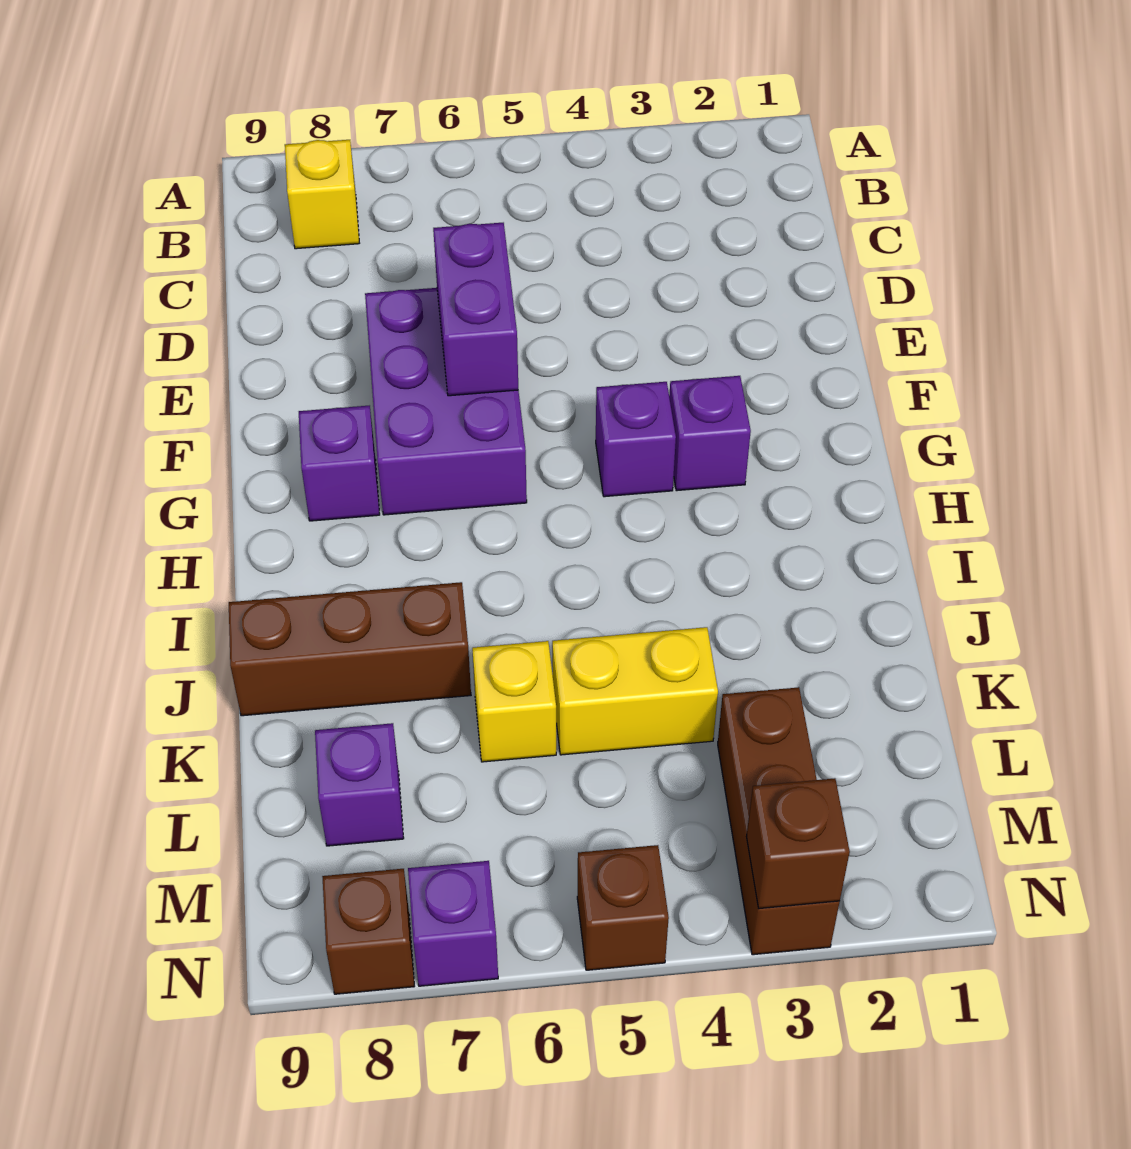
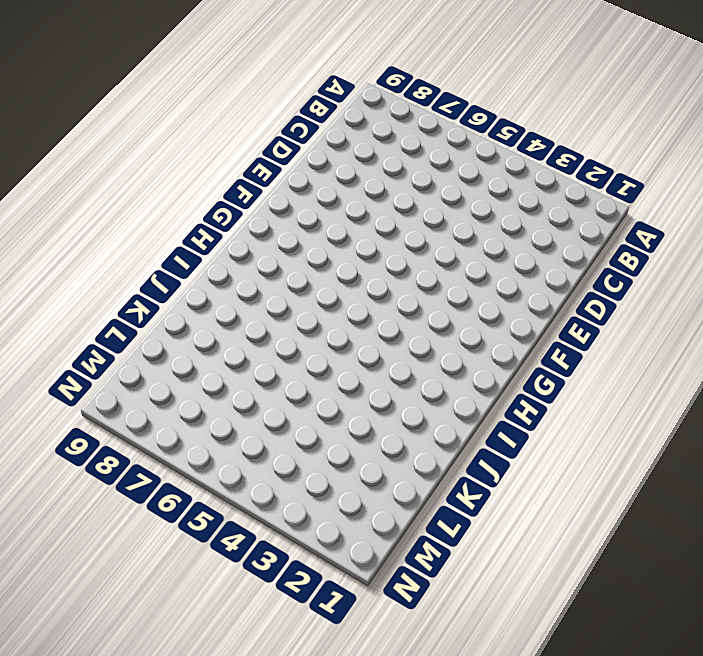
none -> yellow brick B8 level 1
none -> purple brick E6:G7 level 1
none -> purple brick G3 level 1

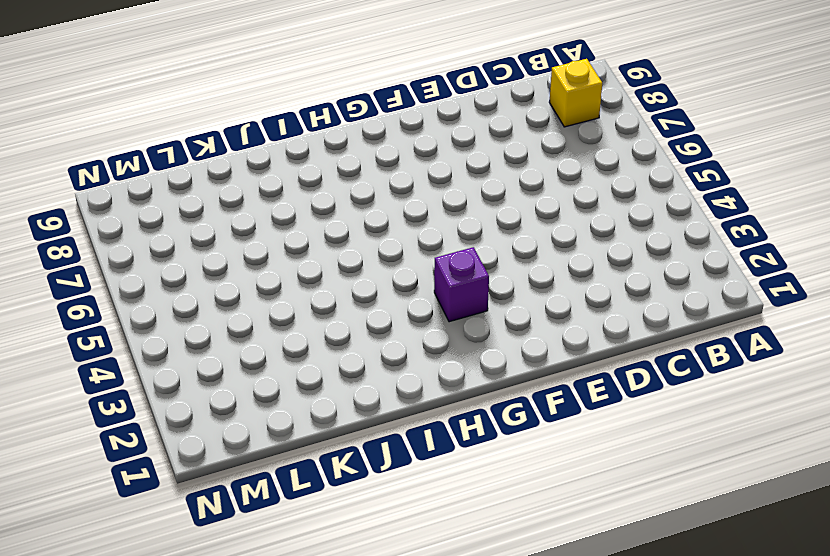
none -> purple brick E6:G7 level 1
none -> purple brick G4 level 1
none -> purple brick G8 level 1

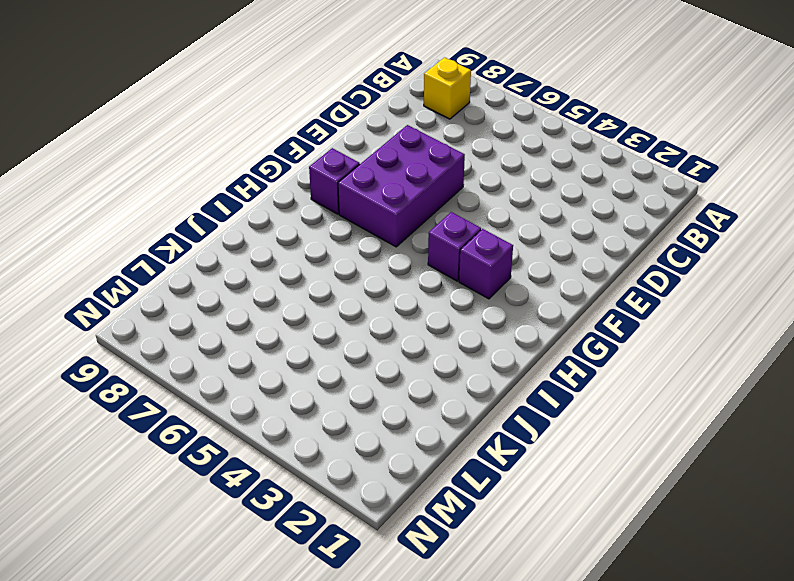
none -> brown brick J7:J9 level 1
none -> yellow brick K4:K5 level 1
none -> yellow brick K6 level 1

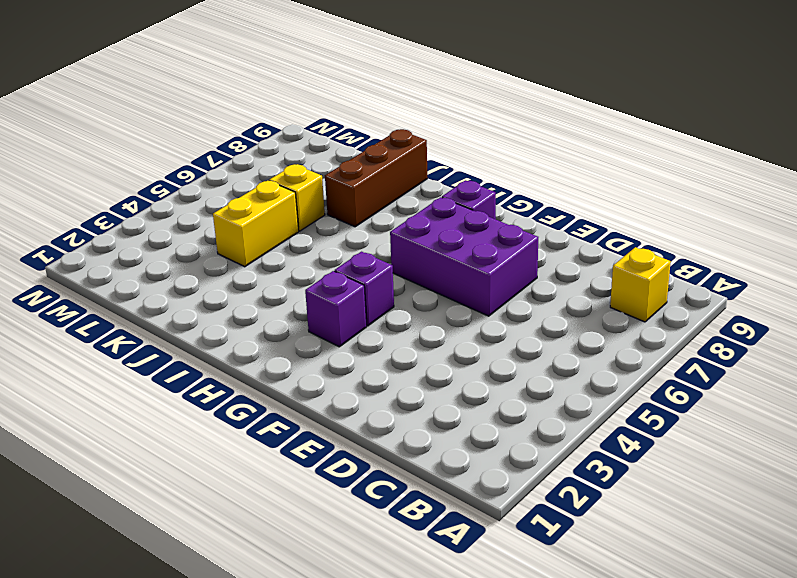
none -> brown brick L3:N3 level 1
none -> purple brick L8 level 1
none -> brown brick N5 level 1

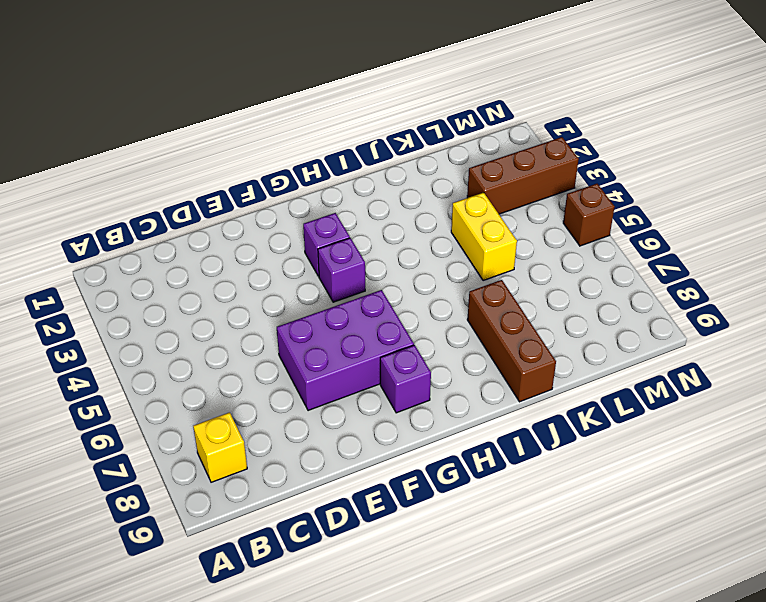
none -> yellow brick K6 level 1
none -> purple brick L8 level 1
none -> purple brick N7 level 1

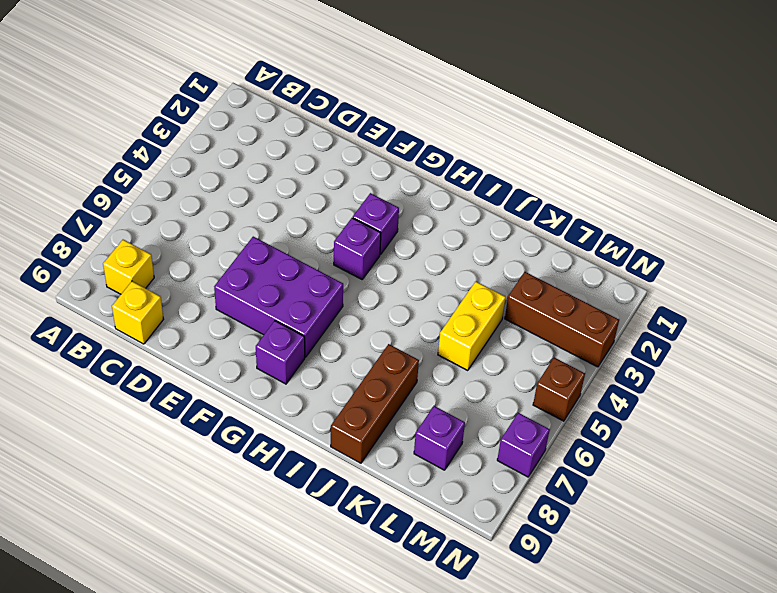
yellow brick C9 level 1 -> yellow brick K6 level 1
none -> brown brick N8 level 1
none -> purple brick E6:F6 level 2
none -> brown brick N3 level 2

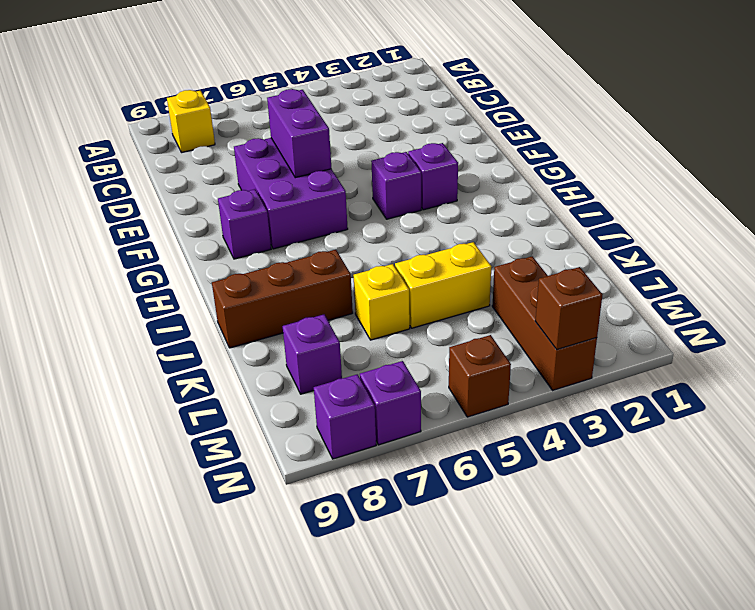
purple brick N8 level 1 -> brown brick N8 level 1

